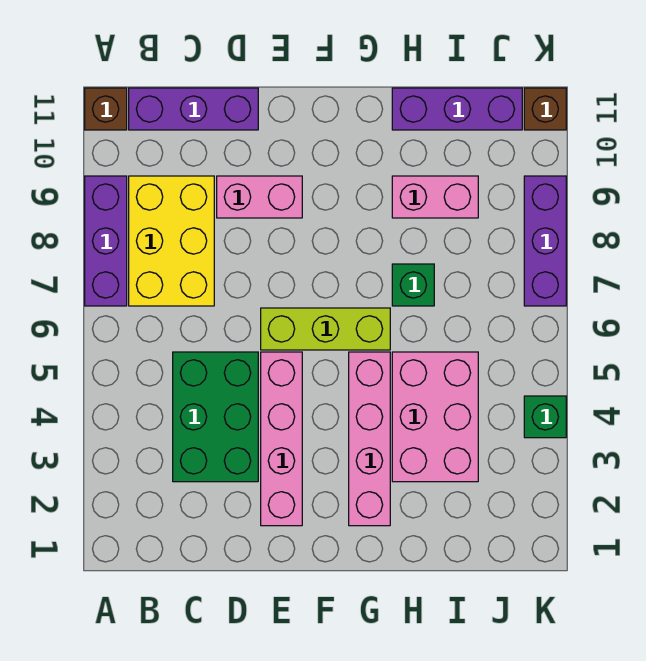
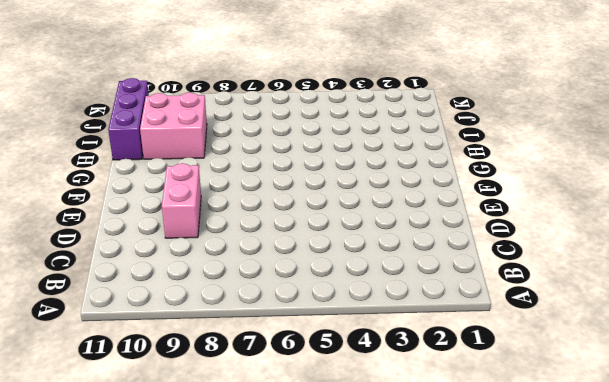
pink brick H9:I10 level 1 -> pink brick H9:I9 level 1
none -> purple brick A7:A9 level 1
none -> brown brick A11 level 1
none -> yellow brick B7:C9 level 1

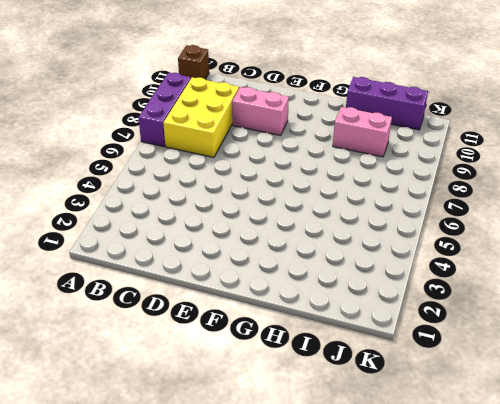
none -> purple brick B11:D11 level 1
none -> green brick C3:D5 level 1
none -> pink brick E2:E5 level 1

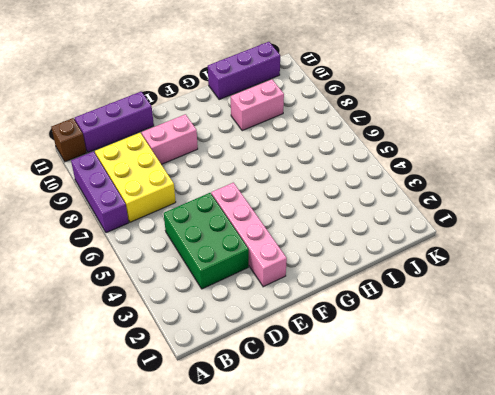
none -> lime brick E6:G6 level 1
none -> pink brick G2:G5 level 1
none -> pink brick H3:I5 level 1

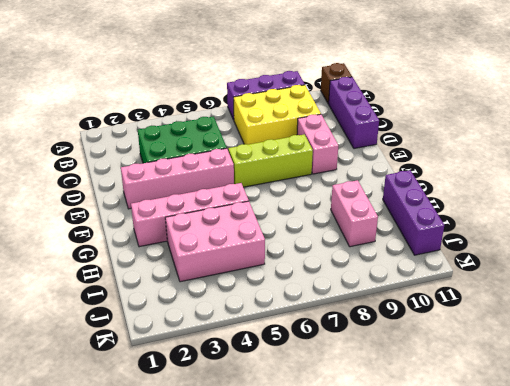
lime brick E6:E8 level 1 -> lime brick E6:G6 level 1
none -> green brick H7 level 1
none -> green brick K4 level 1
none -> purple brick K7:K9 level 1

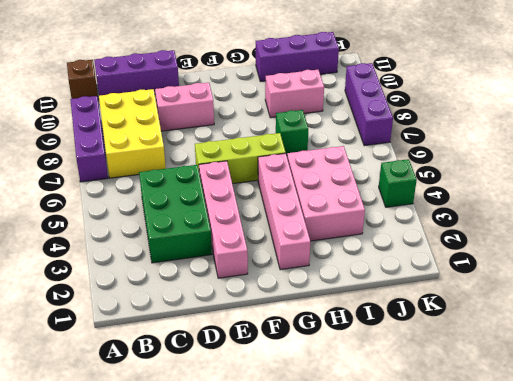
none -> brown brick K11 level 1

